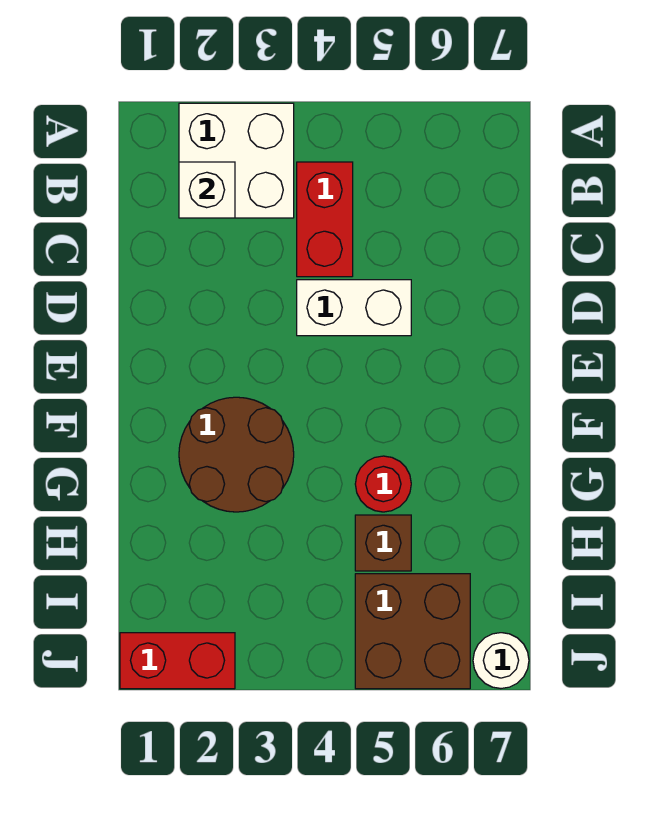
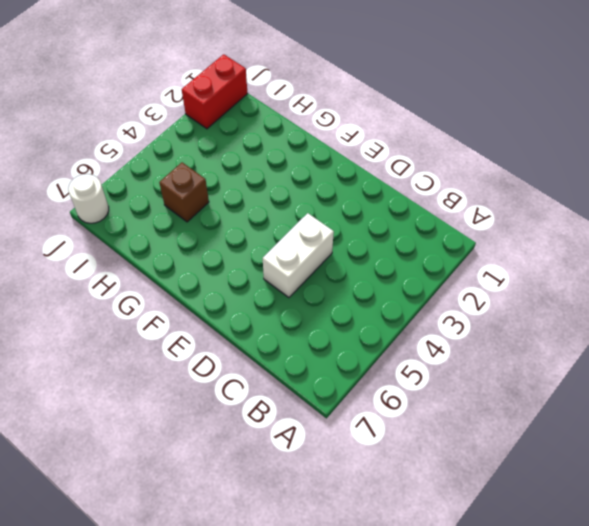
none -> white brick A2:B3 level 1
none -> red brick B4:C4 level 1

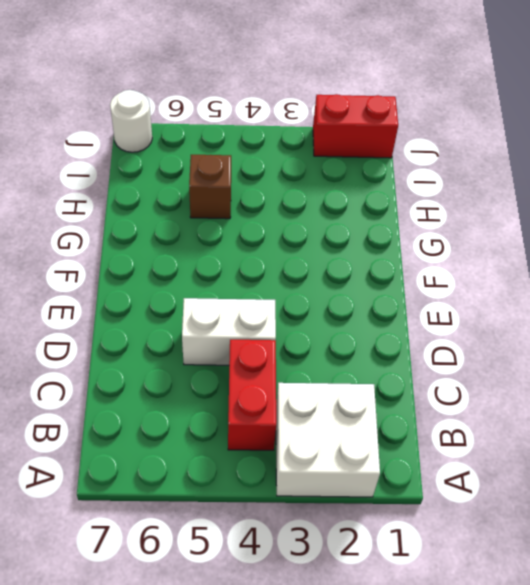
none -> brown round brick F2:G3 level 1
none -> red round brick G5 level 1

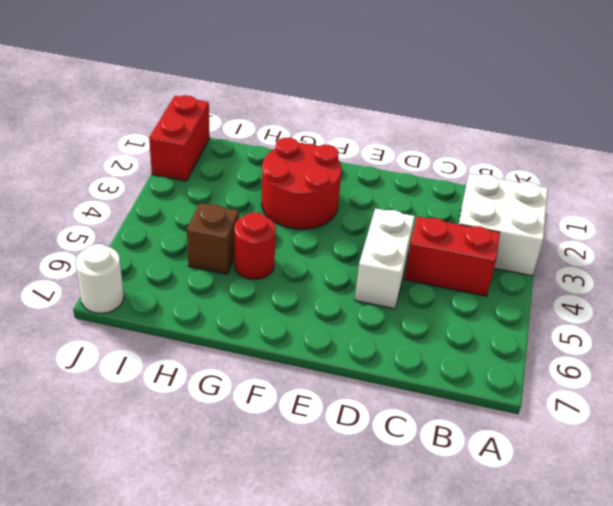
red round brick F2:G3 level 1 -> brown round brick F2:G3 level 1
none -> brown brick I5:J6 level 1
none -> white brick B2 level 2

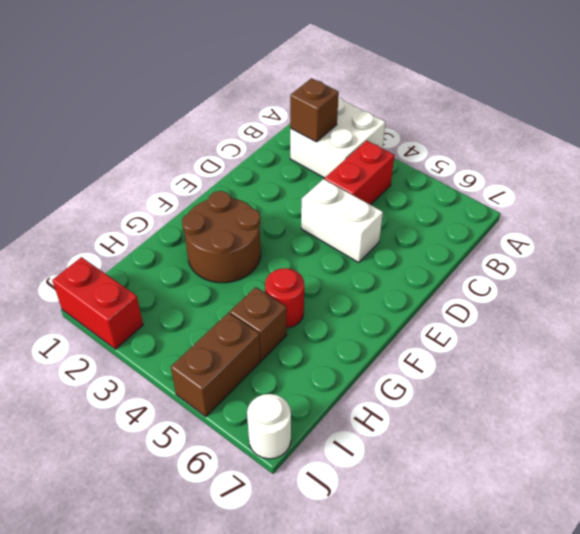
brown brick B2 level 2 -> white brick B2 level 2
brown brick I5:J5 level 1 -> brown brick I5:J6 level 1

